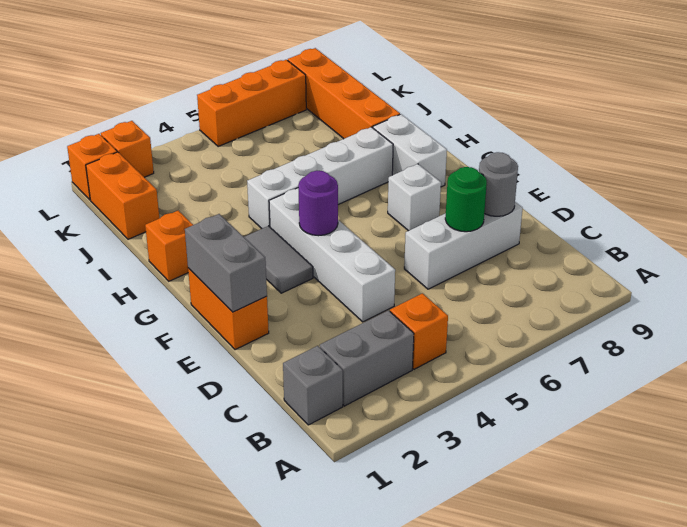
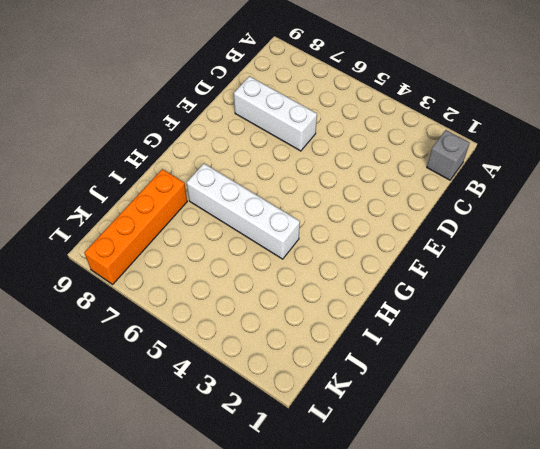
none -> grey brick B2:B3 level 1
none -> orange brick B4 level 1
none -> white brick D4:G4 level 1

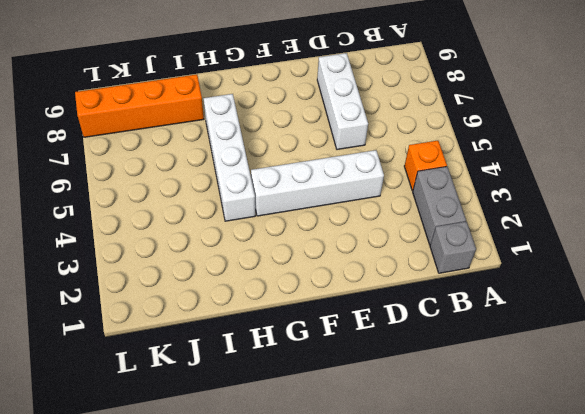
none -> orange brick E1:F1 level 1
none -> grey tile F3:G3 level 1
none -> white brick F7 level 1

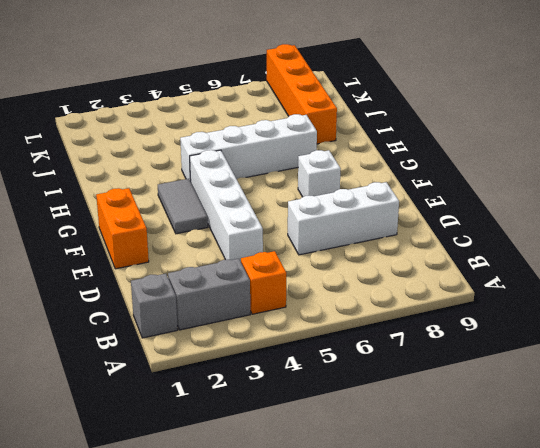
none -> white brick G8:H8 level 1
none -> orange brick H1 level 1
none -> orange brick J1:K1 level 1

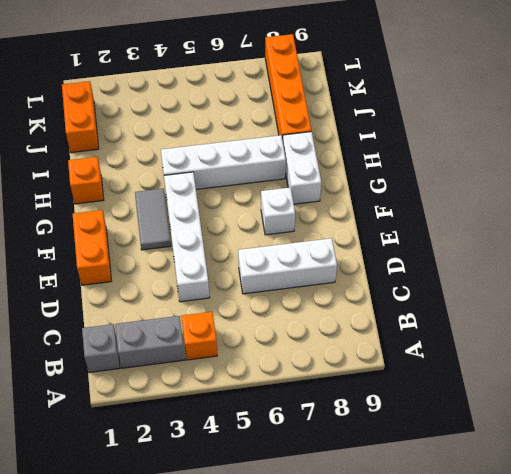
none -> orange brick L1 level 1
none -> orange brick L2 level 1
none -> orange brick L5:L7 level 1

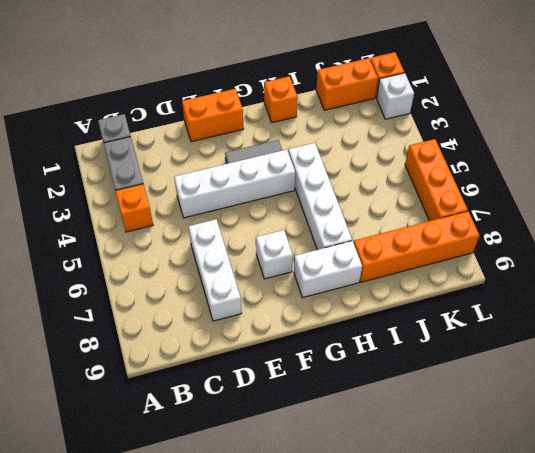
white brick L2 level 1 -> orange brick L2 level 1
none -> green round brick D7 level 2
none -> grey round brick D8 level 2
none -> grey brick E1:F1 level 2

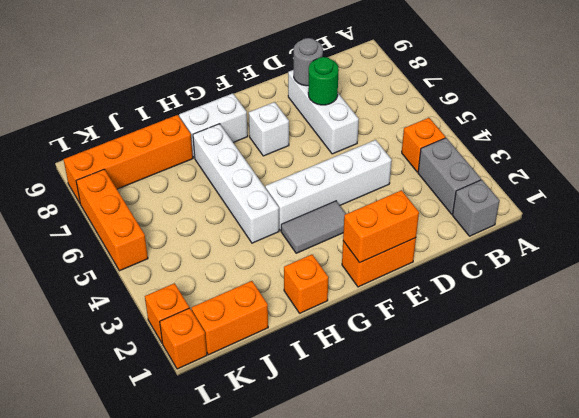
orange brick E1:F1 level 2 -> grey brick E1:F1 level 2
none -> purple round brick F4 level 2

